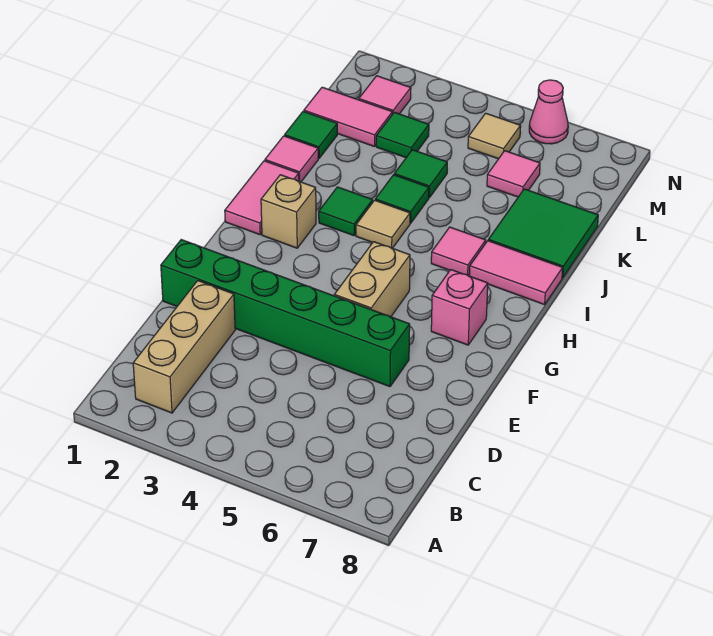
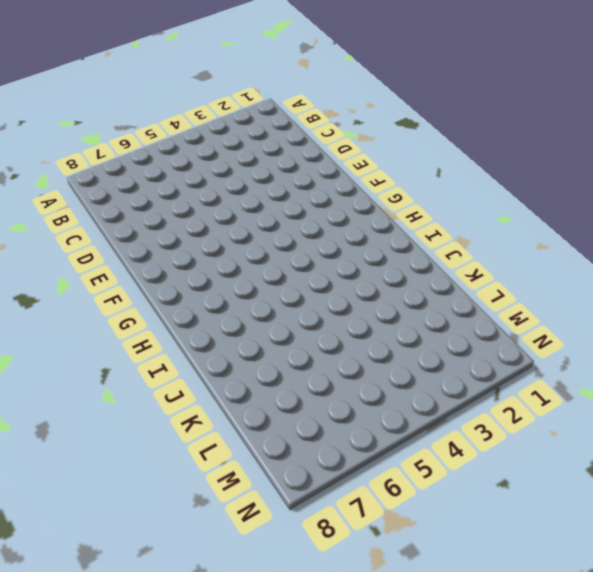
none -> tan brick B2:D2 level 1
none -> green brick E1:E6 level 1
none -> tan brick F5:G5 level 1

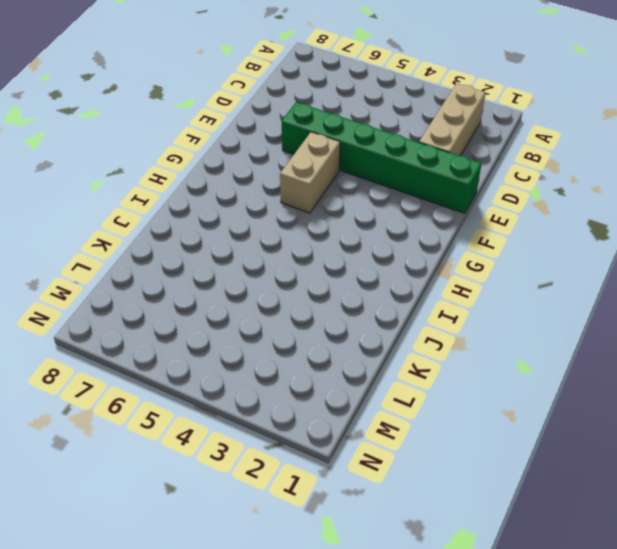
none -> pink brick G7 level 1
none -> pink tile H1:I1 level 1
none -> tan brick H2 level 1

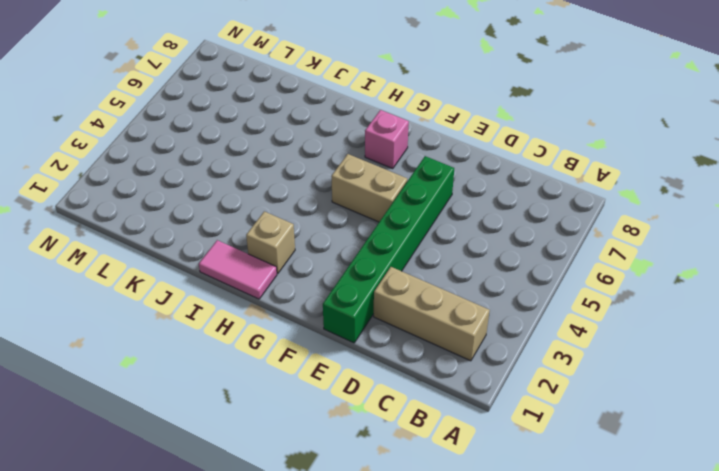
none -> green tile I3 level 1
none -> tan tile I4 level 1
none -> pink tile I6 level 1

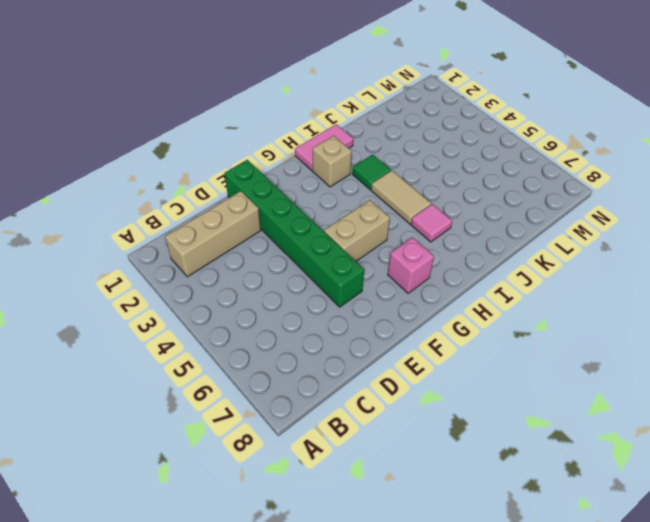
tan tile I4:I5 level 1 -> tan tile I4 level 1
none -> pink tile I7:I8 level 1
none -> pink tile J1 level 1
none -> green tile J4 level 1

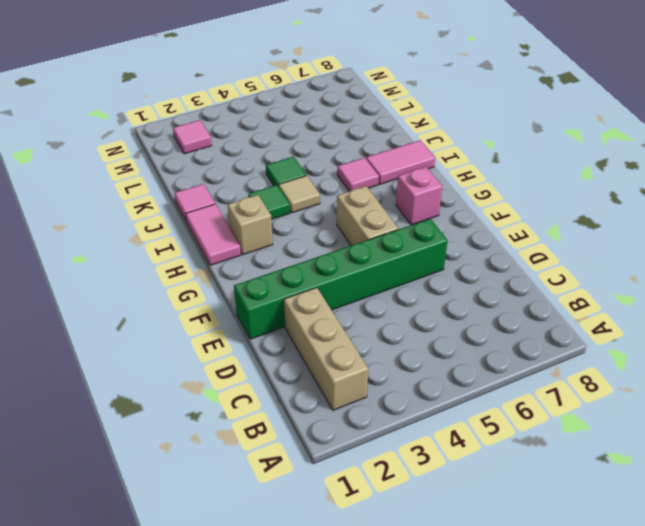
none -> green tile J7:K8 level 1
none -> green tile K1 level 1
none -> green tile K4 level 1

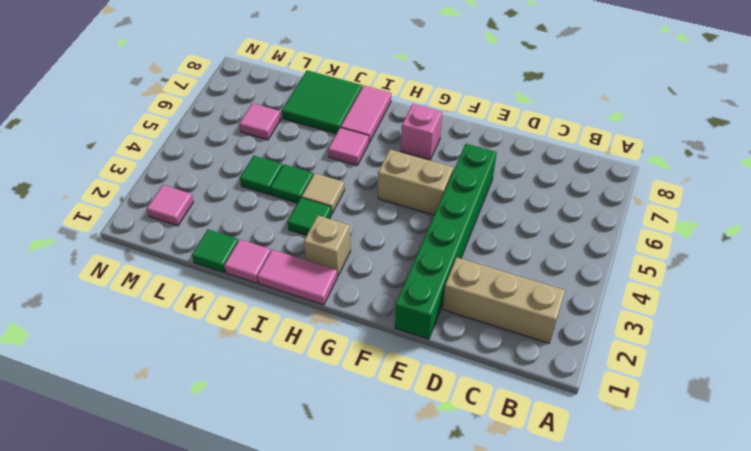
none -> pink tile L1:L2 level 1
none -> green tile L3 level 1
none -> tan tile M5 level 1

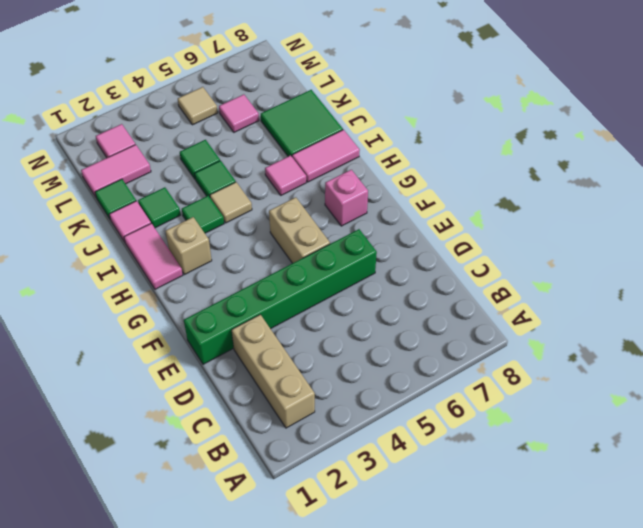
green tile J2 level 1 -> green tile L3 level 1
none -> pink cone N6 level 1

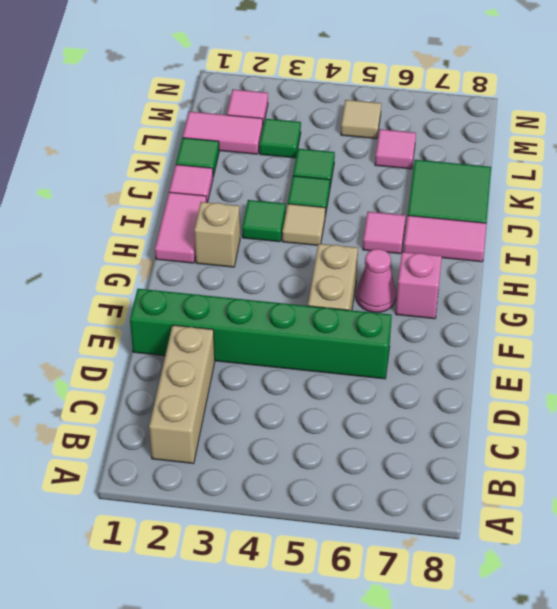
pink cone G6 level 1 -> pink cone N6 level 1

